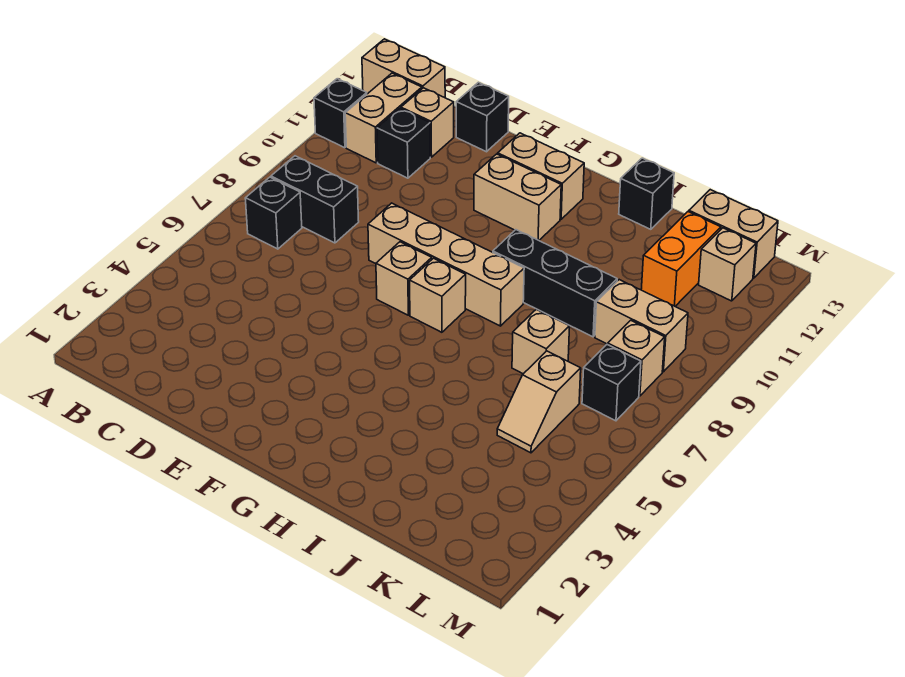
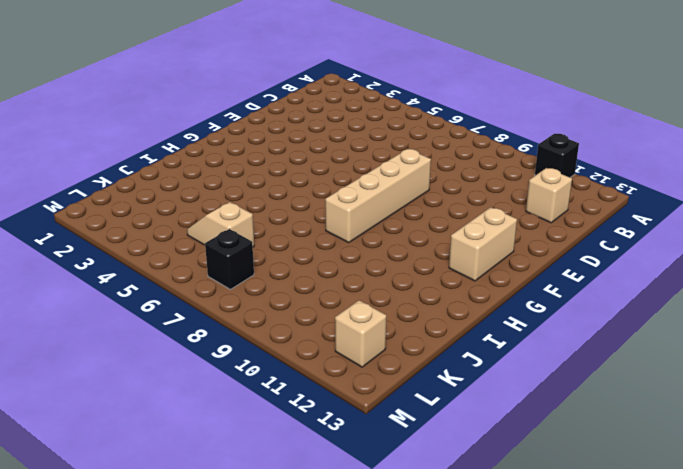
none -> tan brick A13:B13 level 1
none -> black brick B7 level 1
none -> black brick B8:C8 level 1

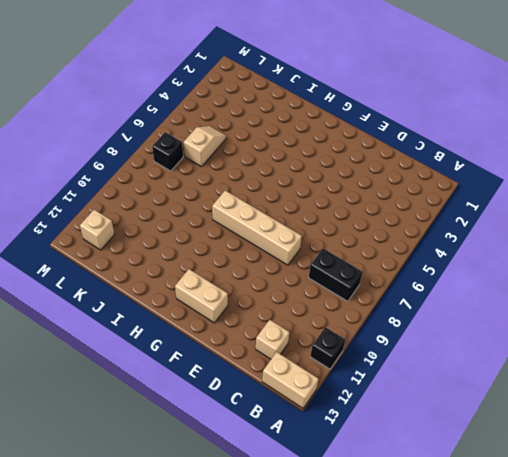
none -> black brick B7 level 1
none -> tan brick B11:B12 level 1
none -> black brick C11 level 1

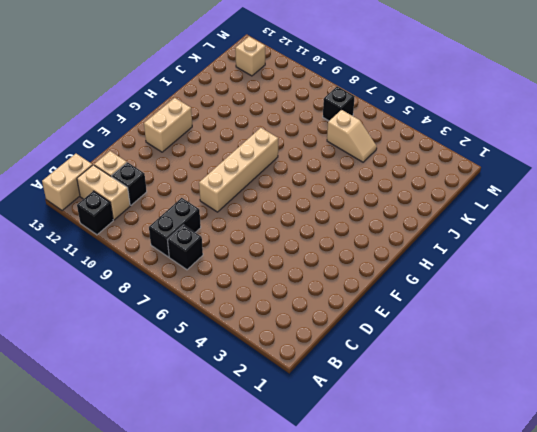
none -> black brick D13 level 1
none -> tan brick F7 level 1
none -> tan brick F11:G11 level 1

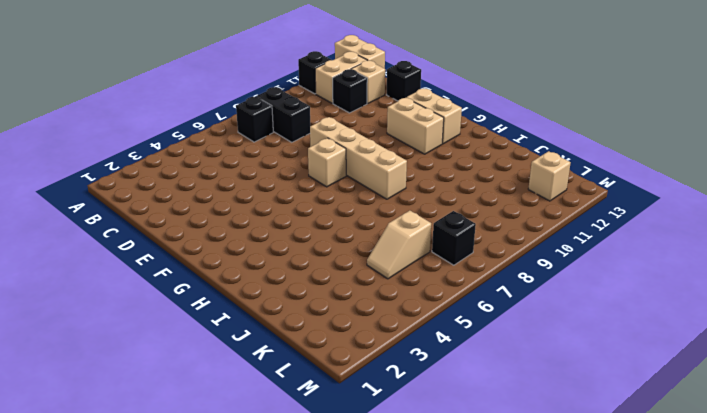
none -> tan brick G7 level 1
none -> black brick H9:J9 level 1
none -> black brick I13 level 1

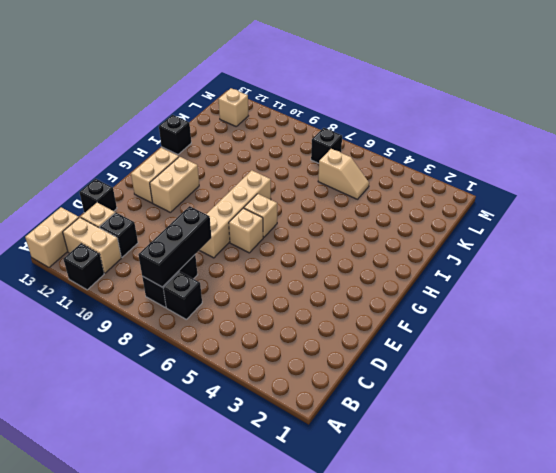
black brick B8:D8 level 2 -> black brick H9:J9 level 1
none -> tan brick J7 level 1
none -> tan brick K9:L9 level 1
none -> orange brick K11:K12 level 1

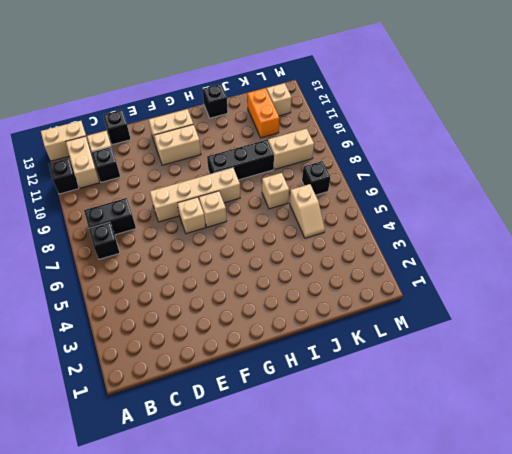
none -> tan brick K13:L13 level 1
none -> tan brick L8 level 1

